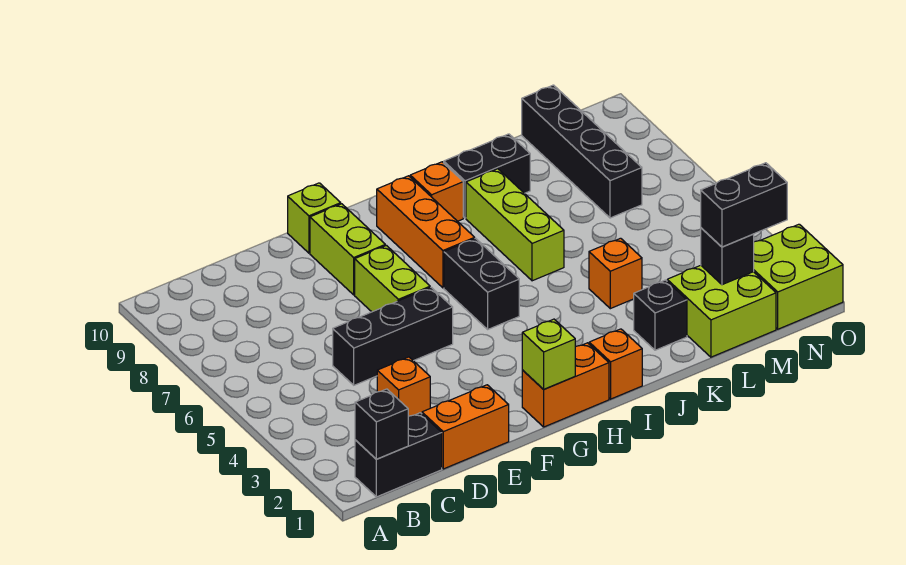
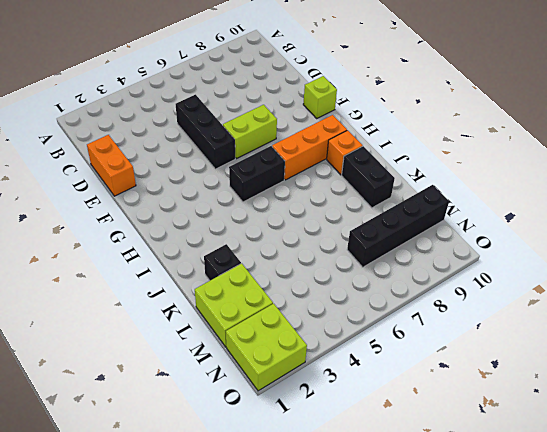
none -> black brick B1:C1 level 1
none -> orange brick D3 level 1
none -> lime brick F8:F9 level 1

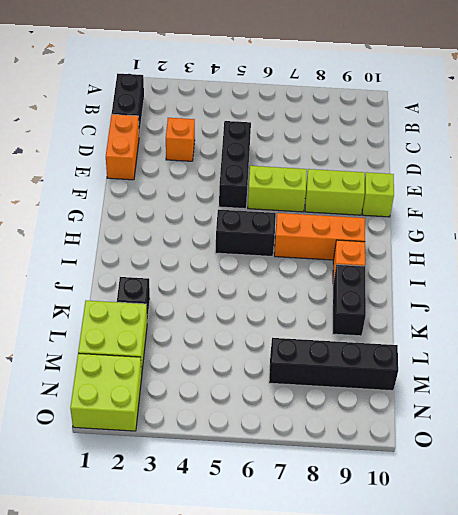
none -> orange brick G1:H1 level 1
none -> orange brick I1 level 1
none -> lime brick J6:J8 level 1

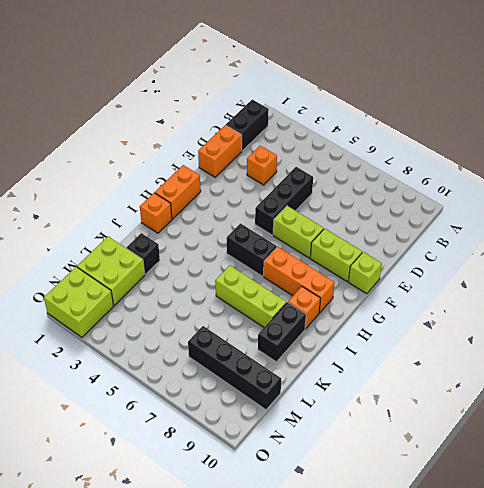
none -> orange brick K4 level 1
none -> black brick B1 level 2
none -> lime brick G1 level 2

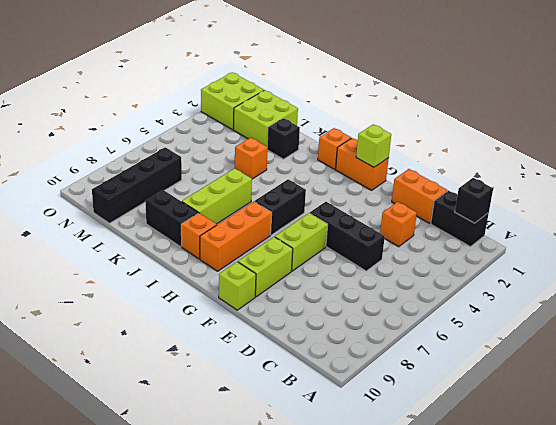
none -> black brick M2 level 2
none -> black brick M2:N2 level 3

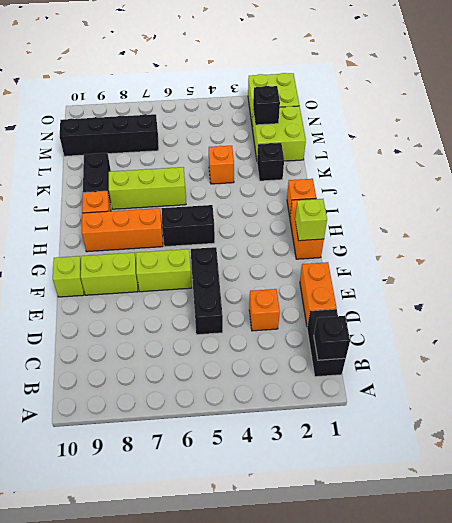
none -> black brick M2:N2 level 3

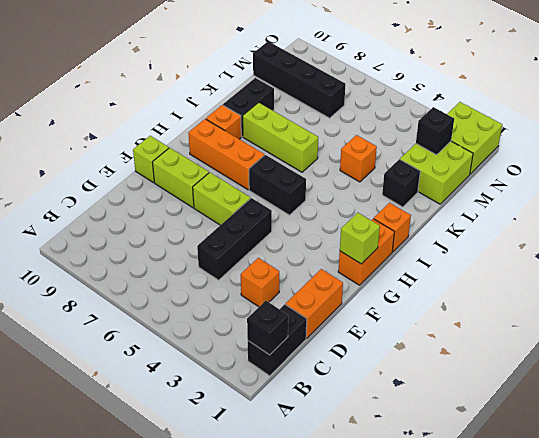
none -> black brick M2:N2 level 3

